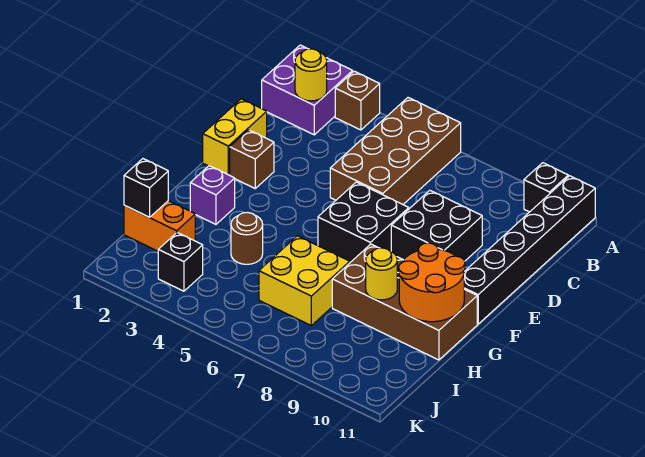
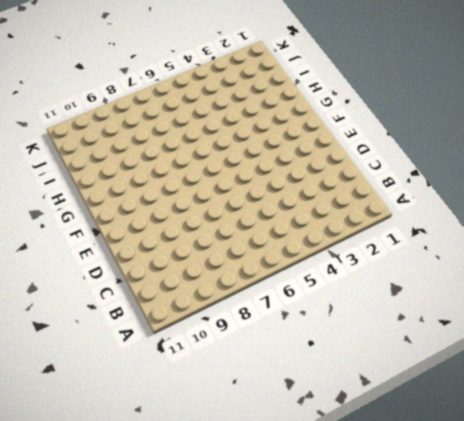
none -> purple brick A1:B2 level 1
none -> brown brick A3 level 1
none -> brown brick A5:D6 level 1

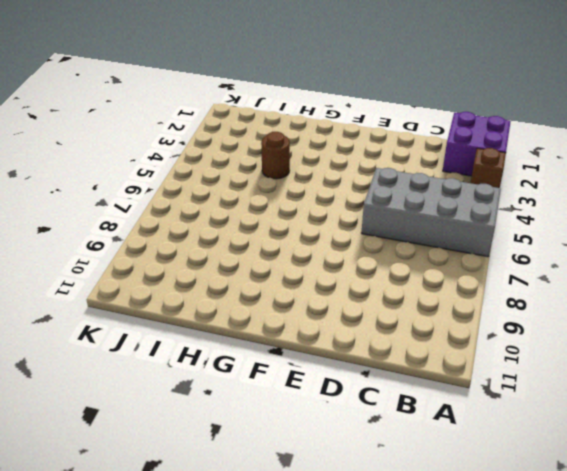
grey brick A5:D6 level 1 -> brown brick A5:D6 level 1
none -> black brick A10 level 1
none -> black brick A11:F11 level 1
none -> yellow brick D1:E1 level 1

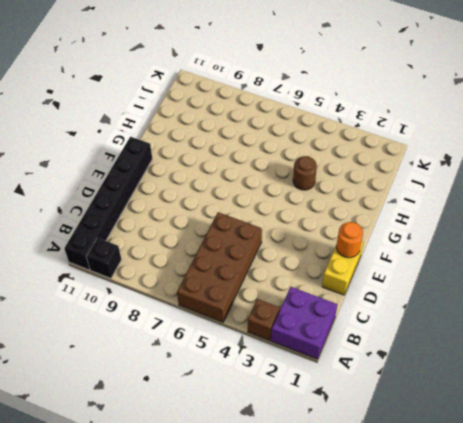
orange round brick E1 level 2 -> none
none -> black brick D8:E9 level 1
none -> brown brick E2 level 1
none -> black brick E6:F7 level 1

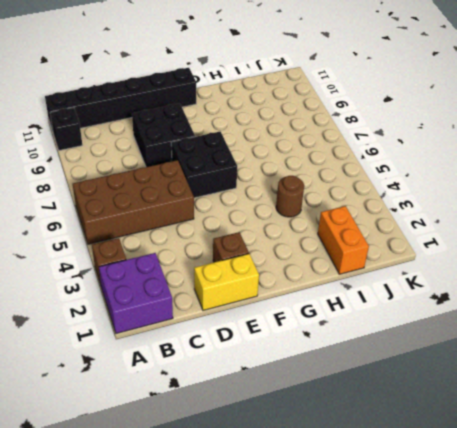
none -> purple brick G2 level 1
none -> brown brick G8:H11 level 1
none -> yellow brick H6:I7 level 1

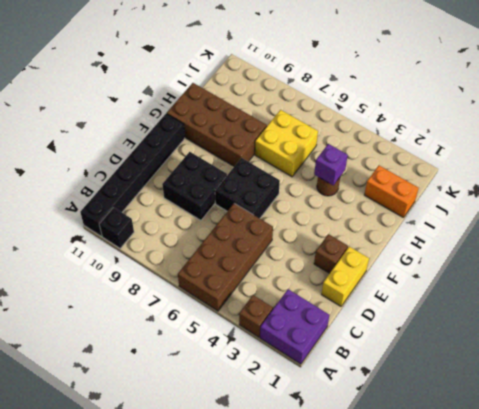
purple brick H4 level 2 -> purple brick G2 level 1
none -> black brick J3 level 1
none -> yellow round brick B2 level 2
none -> orange round brick G10:H11 level 2

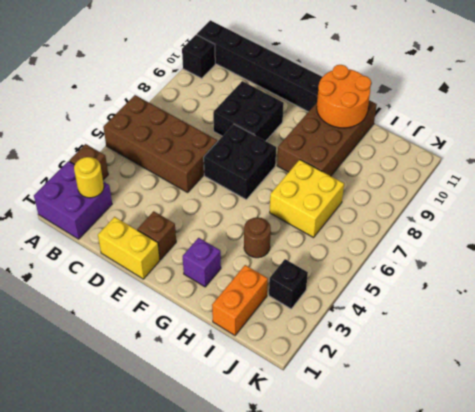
none -> yellow round brick H9 level 2
none -> black brick I1 level 2

